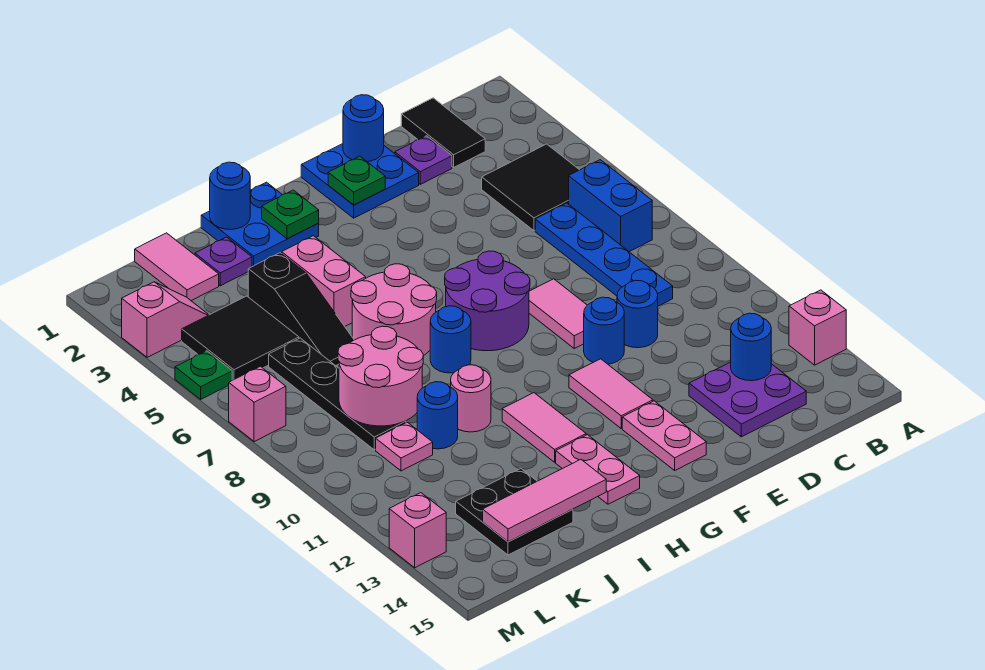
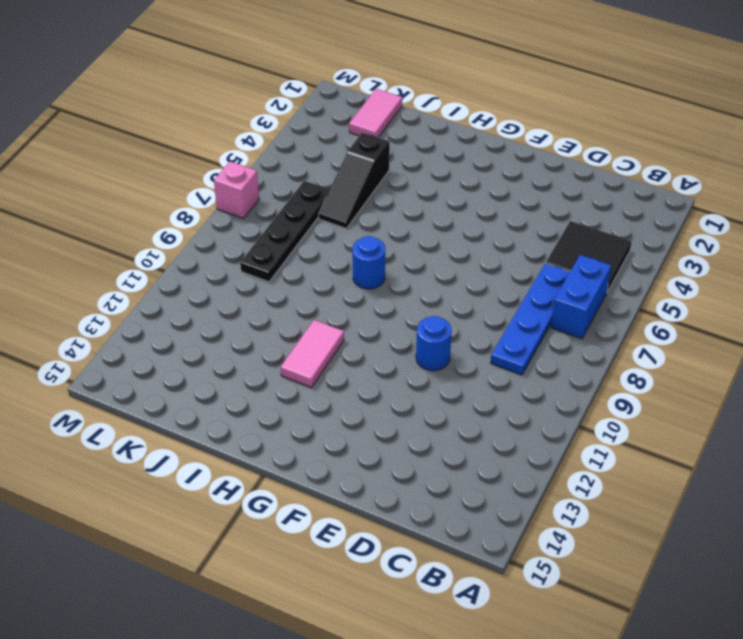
none -> pink brick A13 level 1
none -> black tile C1:C2 level 1
none -> purple plate C13:D14 level 1
none -> purple plate D2 level 1

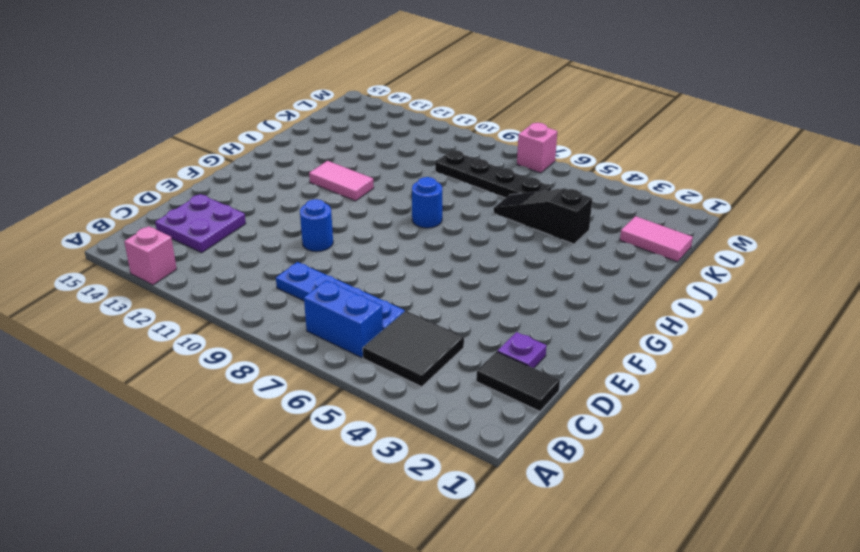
none -> blue round brick D10 level 1
none -> blue plate E1:F2 level 1
none -> pink tile E8:E9 level 1
none -> purple round brick F7:G8 level 1

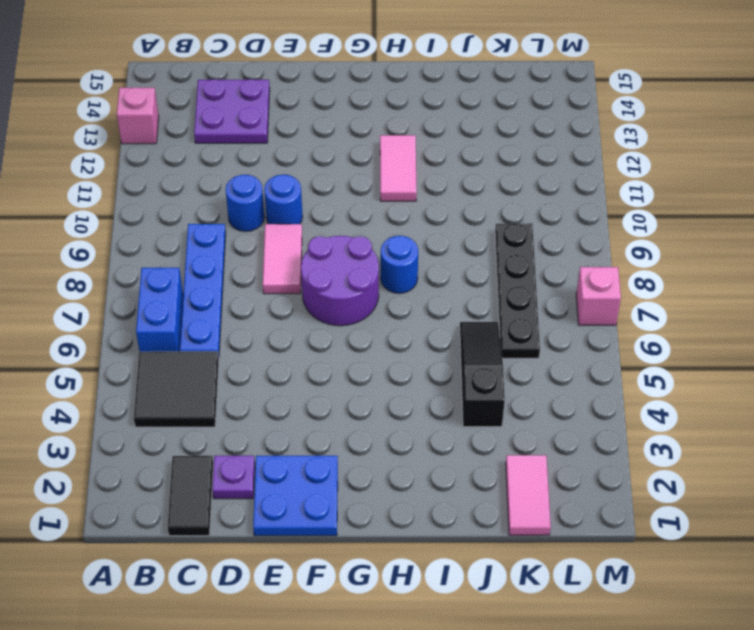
none -> pink tile F11:F12 level 1
none -> pink plate F13:F14 level 1
none -> blue plate H1:I2 level 1
none -> pink round brick H6:I7 level 1

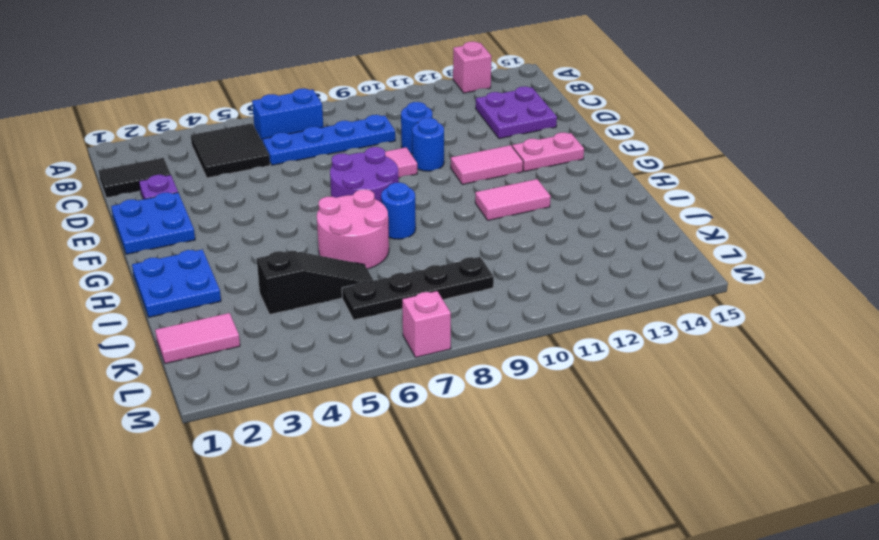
none -> pink plate H13:H14 level 1
none -> pink brick I4:I5 level 1
none -> pink round brick I10 level 1
none -> purple plate J2 level 1

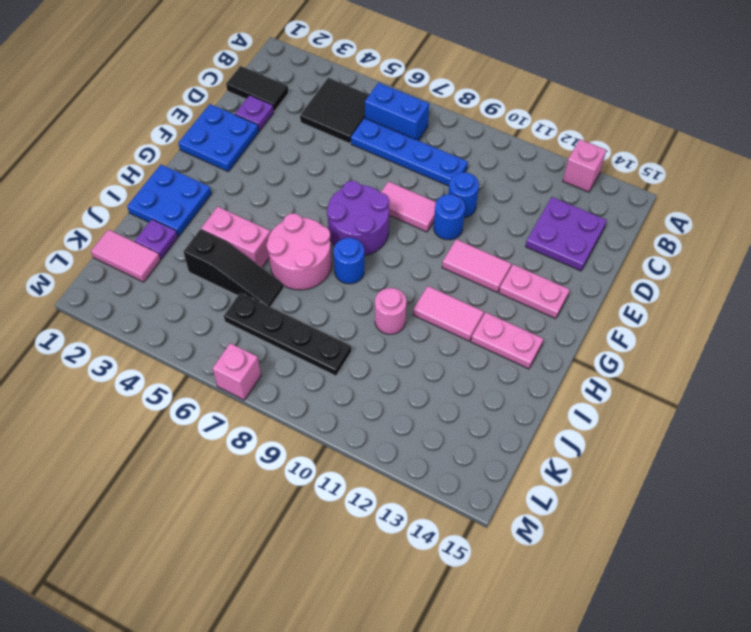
none -> blue round brick J10 level 1
none -> black plate J13:K14 level 1
none -> black tile K4:L5 level 1
none -> pink plate K10 level 1

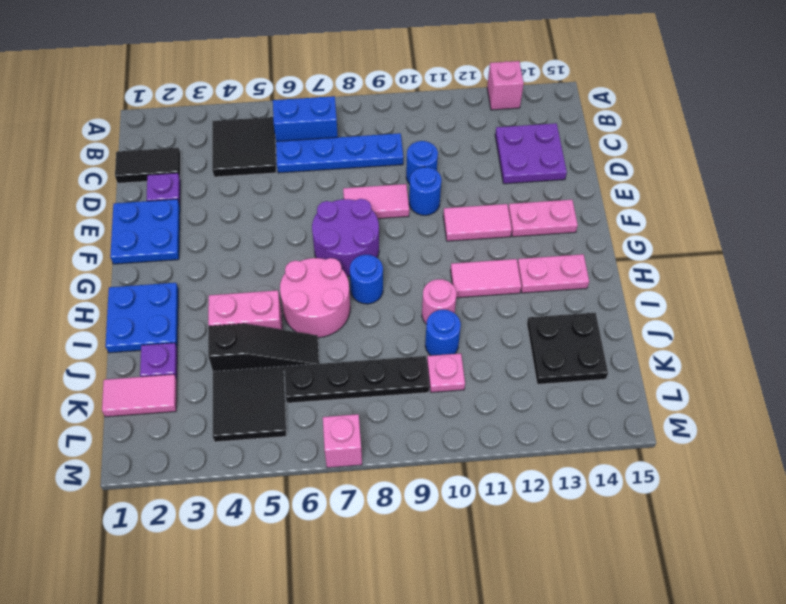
none -> pink slope L3:M3 level 1 top M
none -> green plate M5 level 1
none -> pink brick M13 level 1
none -> blue round brick C13 level 2

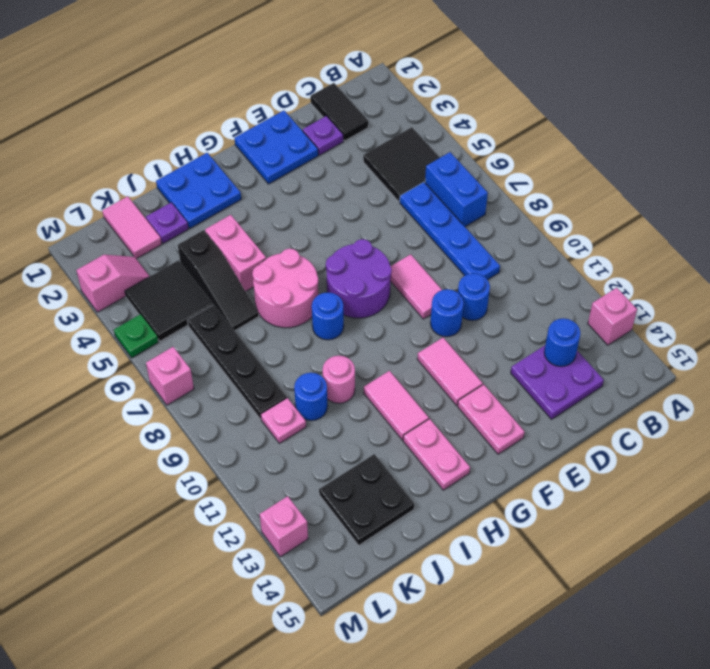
none -> blue round brick E1 level 2
none -> green plate F2 level 2
none -> green plate H2 level 2
none -> blue round brick I1 level 2

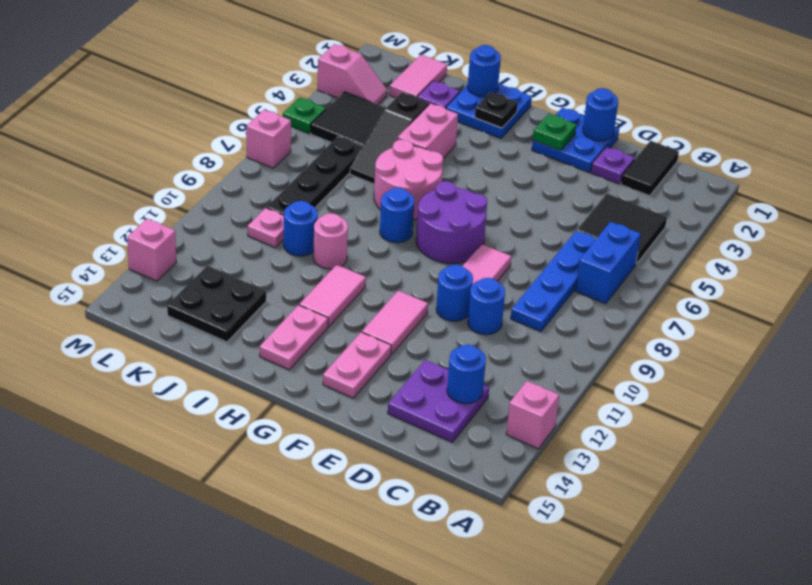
black plate H2 level 2 -> green plate H2 level 2
none -> pink tile I14:K14 level 2
none -> pink round brick J8:K9 level 2

